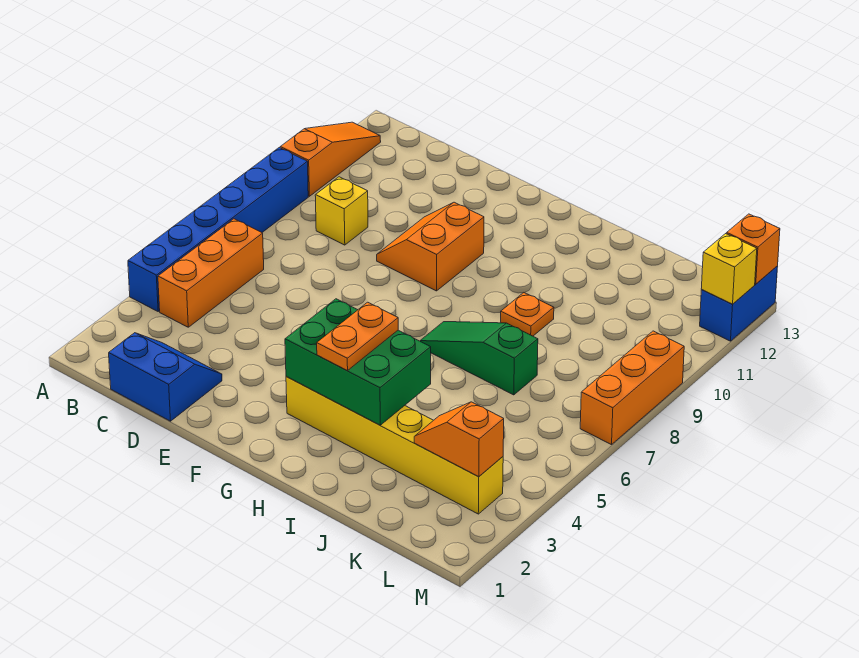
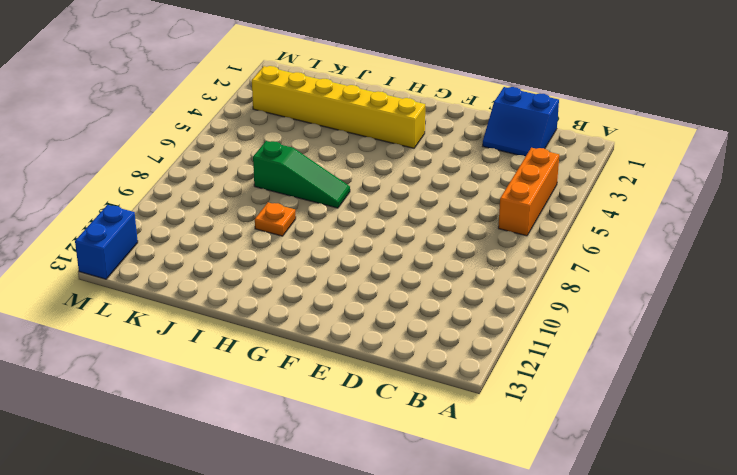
none -> blue brick A4:A9 level 1
none -> orange slope A10:A12 level 1 top 10
none -> yellow brick C9 level 1

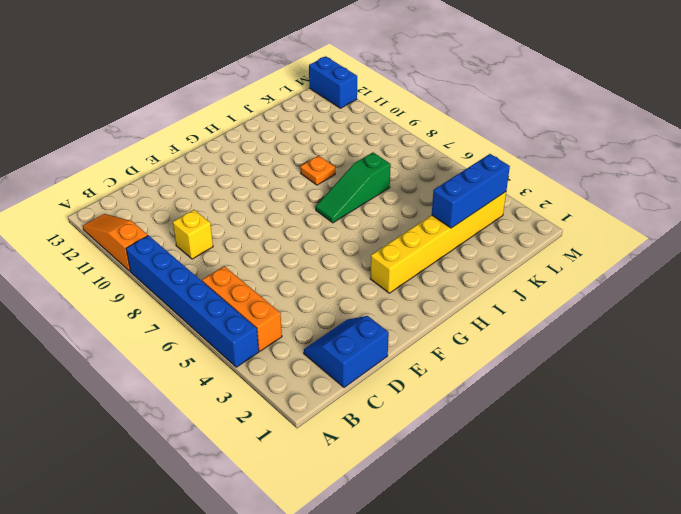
blue brick J3:L3 level 2 -> orange slope K3:L3 level 2 top L
none -> orange slope E9:F10 level 1 top F
none -> orange brick M7:M9 level 1
none -> green brick G3:I4 level 2

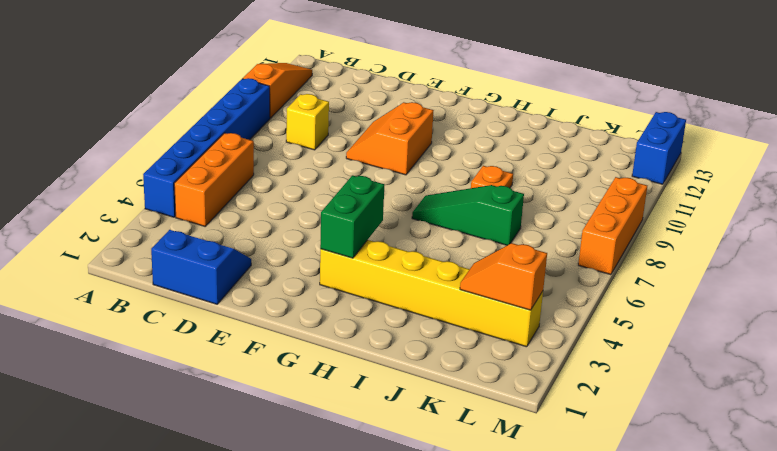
green brick G3:G4 level 2 -> green brick G3:I4 level 2
none -> yellow brick M12 level 2
none -> orange brick M13 level 2
none -> orange plate H3:H4 level 3

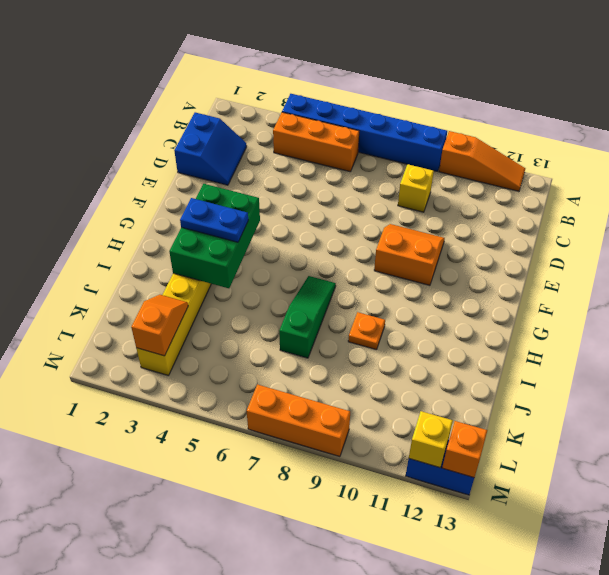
blue plate H3:H4 level 3 -> orange plate H3:H4 level 3

